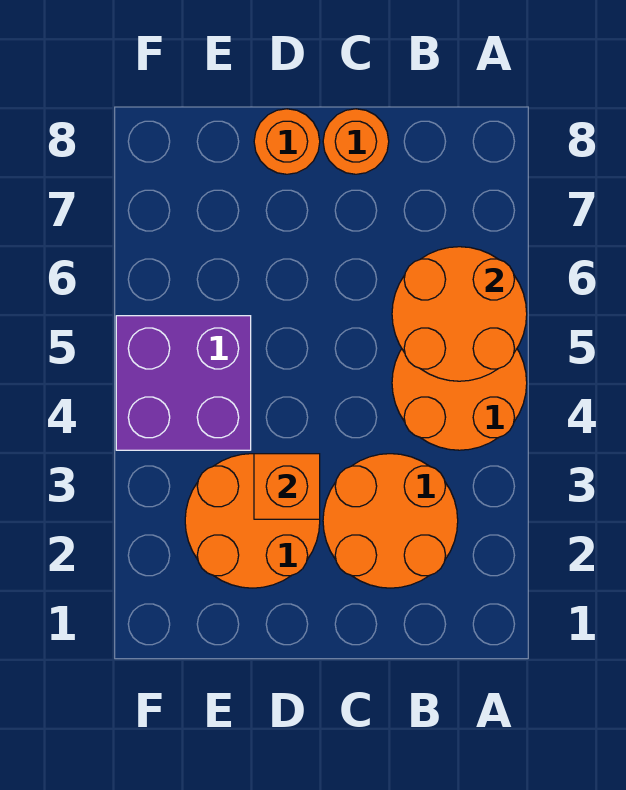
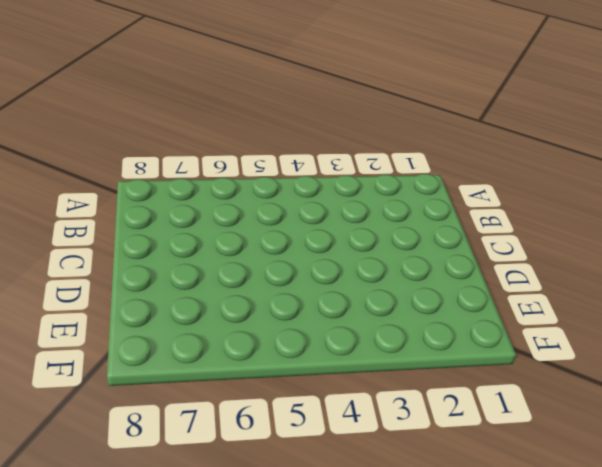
none -> orange round brick A4:B5 level 1
none -> orange round brick B2:C3 level 1

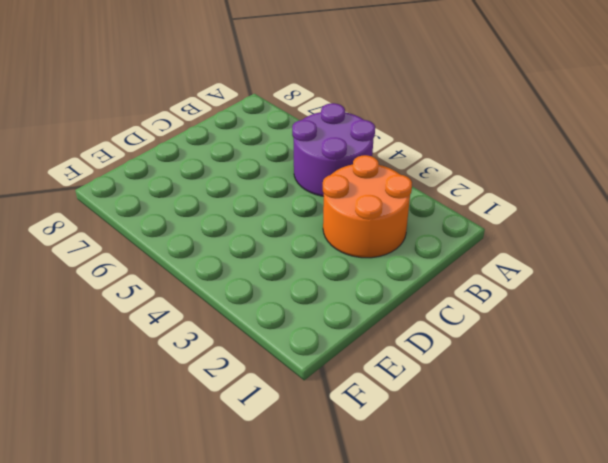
purple round brick A4:B5 level 1 -> orange round brick A4:B5 level 1
none -> orange round brick C8 level 1
none -> orange round brick D2:E3 level 1

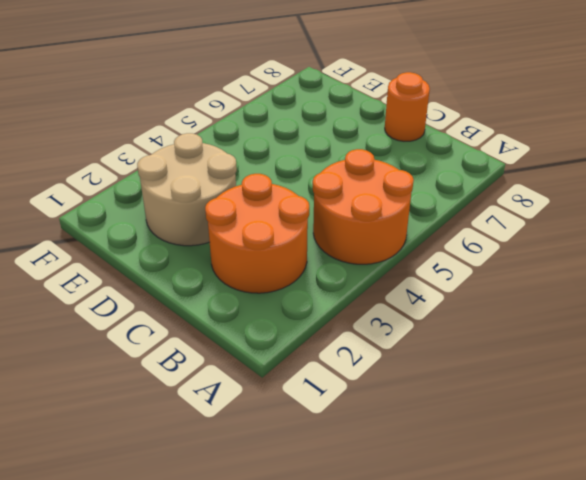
tan round brick D2:E3 level 1 -> orange round brick D2:E3 level 1
none -> orange round brick D8 level 1
none -> purple brick E4:F5 level 1

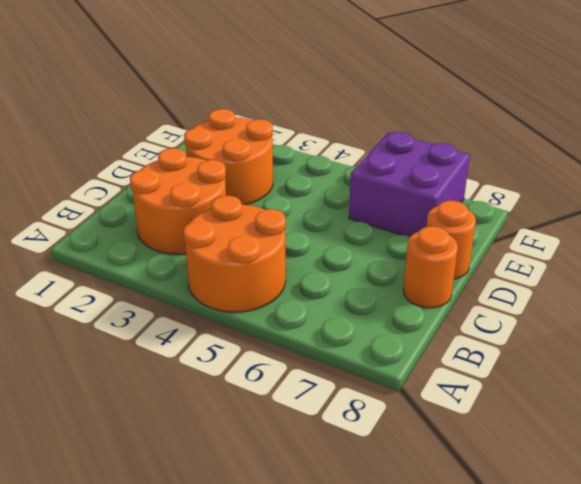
purple brick E6:F7 level 1 -> purple brick E4:F5 level 1
none -> orange round brick A5:B6 level 2
none -> orange brick D3 level 2

